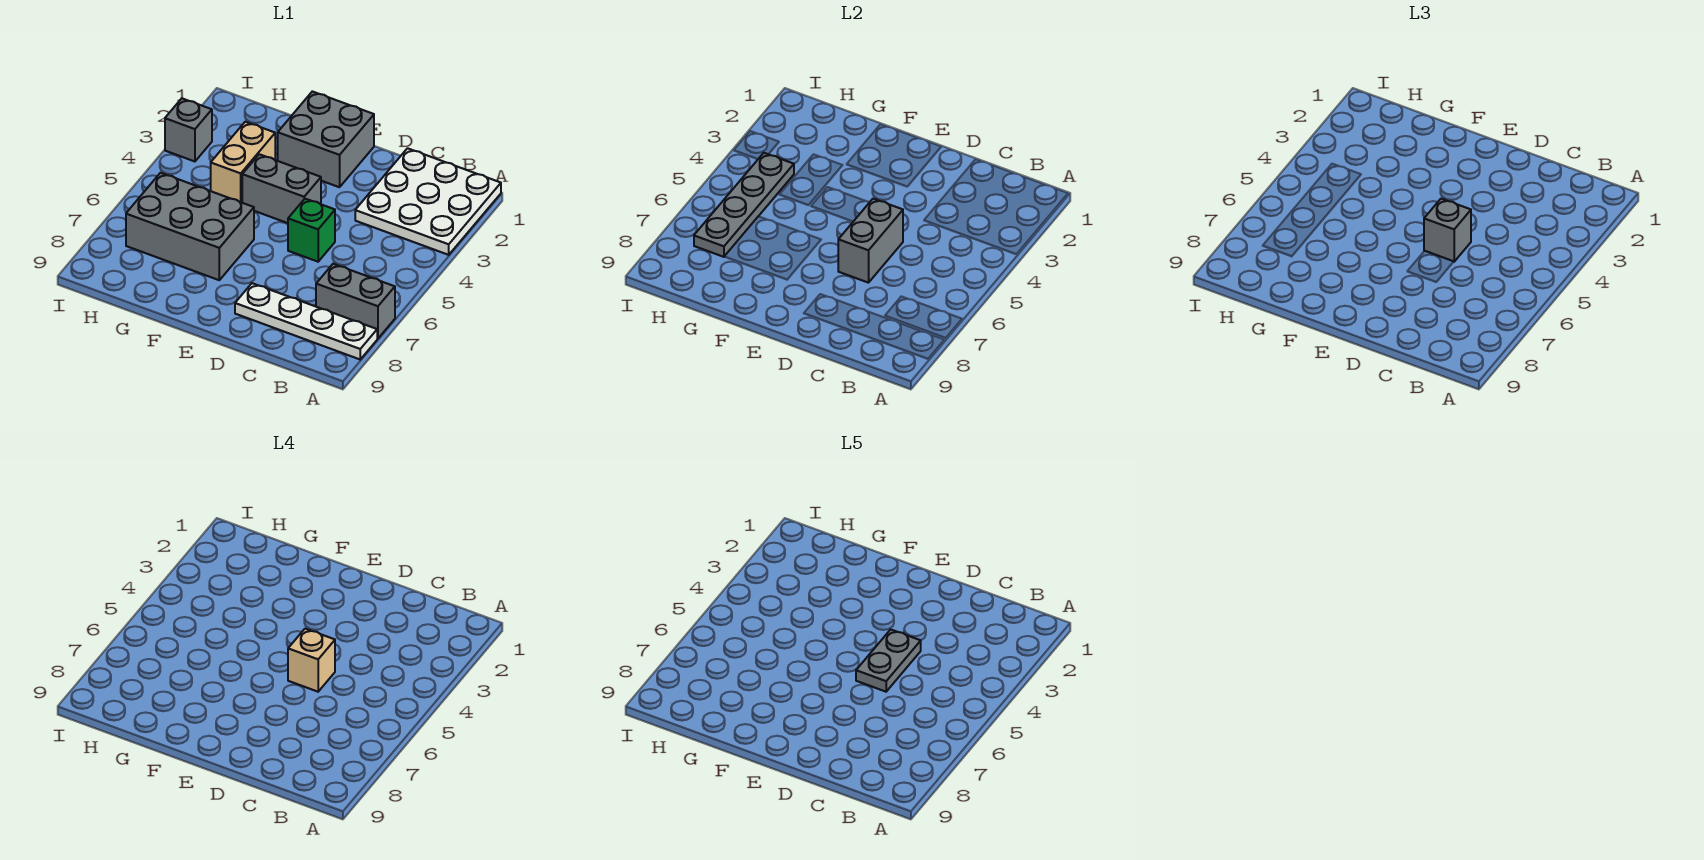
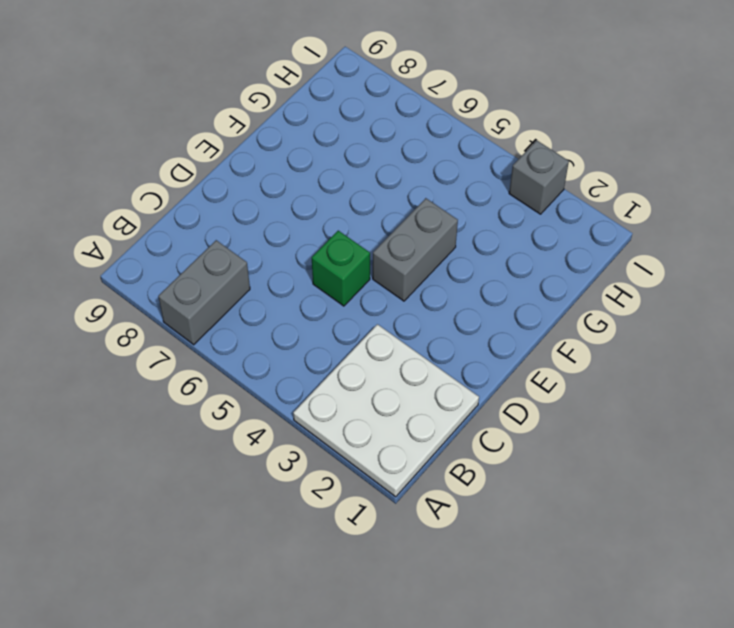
none -> white plate A8:D8 level 1
none -> grey brick E1:F2 level 1
none -> grey brick F6:H7 level 1

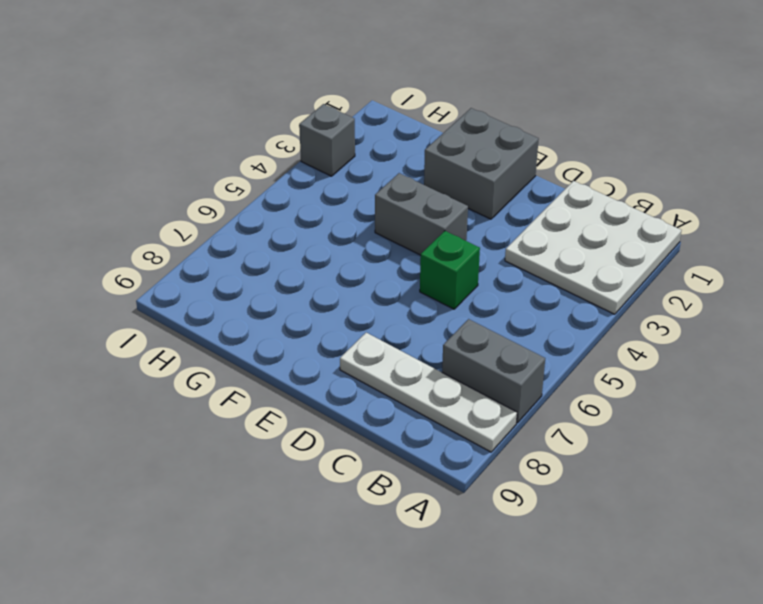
none -> grey brick F6:H7 level 1
none -> tan brick G3:G4 level 1
none -> grey brick D5:D6 level 2

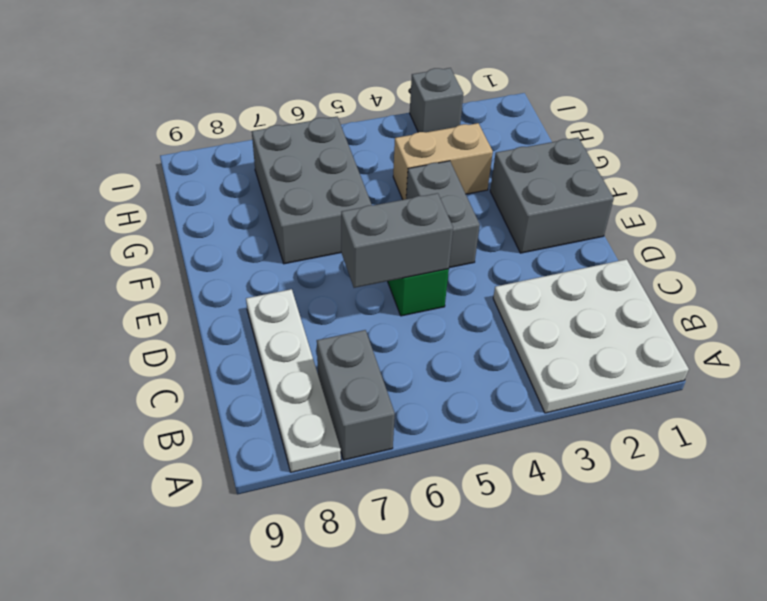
none -> grey plate H4:H7 level 2
none -> grey brick D5 level 3
none -> tan brick D5 level 4

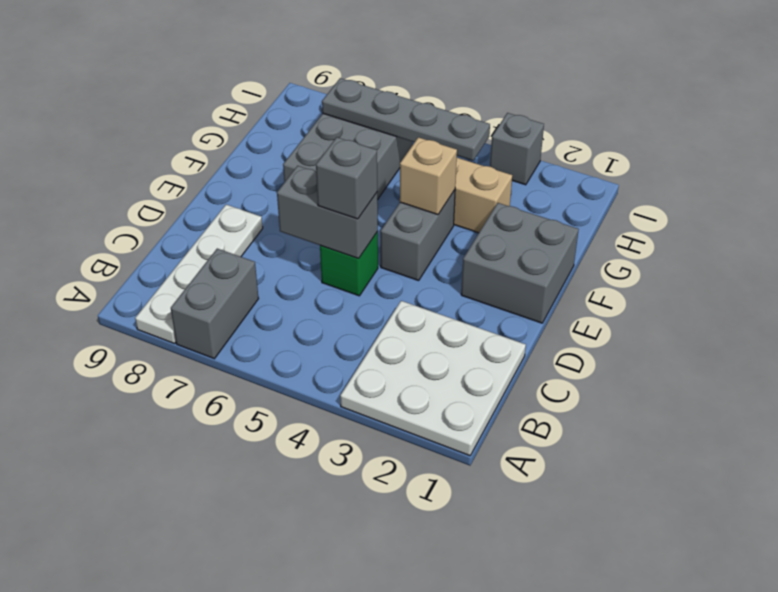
tan brick F4 level 2 -> tan brick D5 level 4
none -> grey plate D4:D5 level 5

